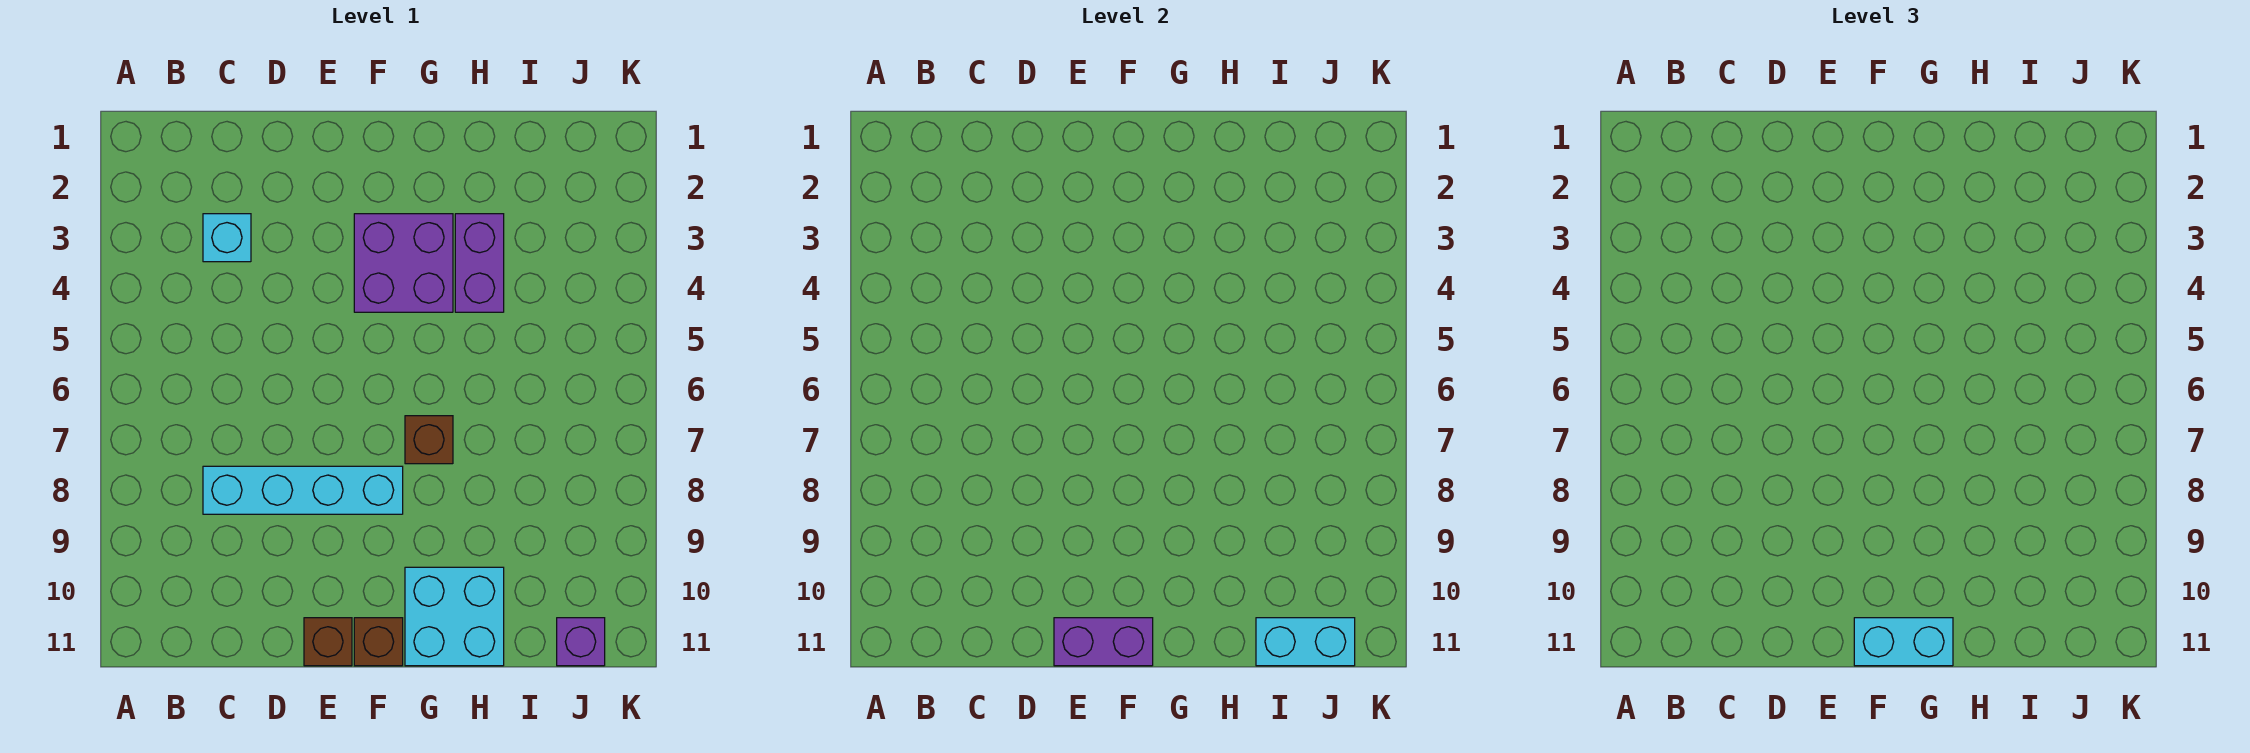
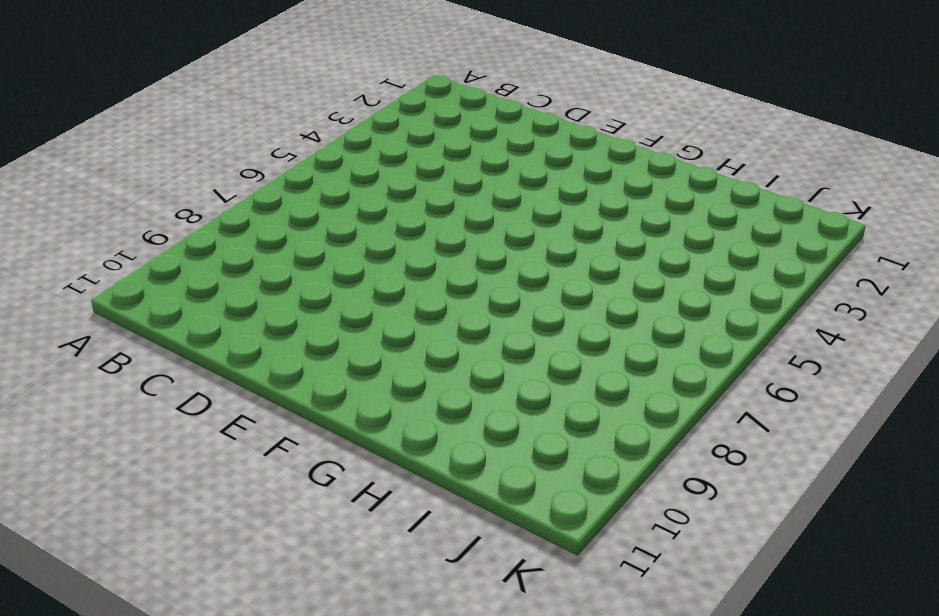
none -> cyan brick C3 level 1
none -> cyan brick C8:F8 level 1
none -> brown brick E11 level 1

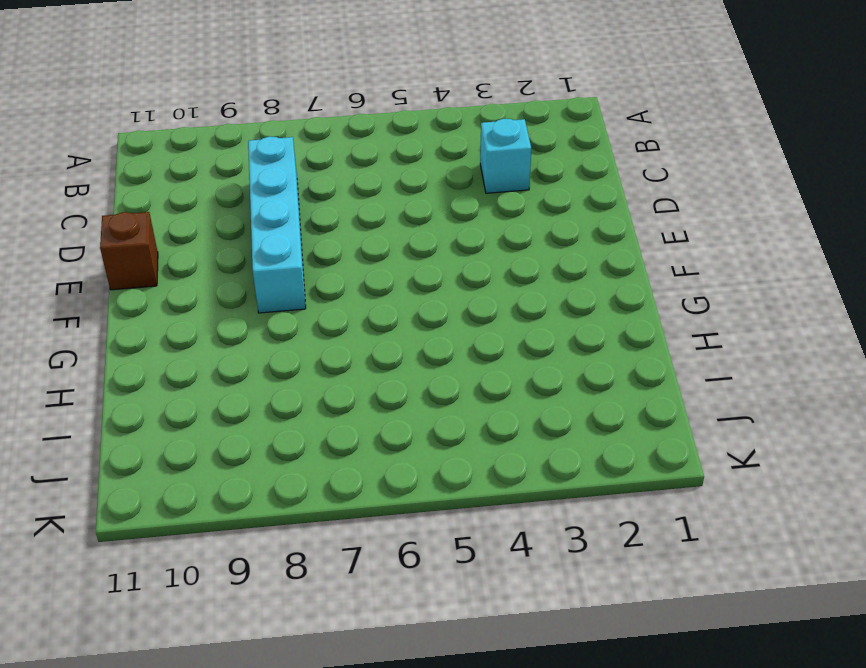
none -> purple brick F3:G4 level 1
none -> brown brick F11 level 1
none -> brown brick G7 level 1

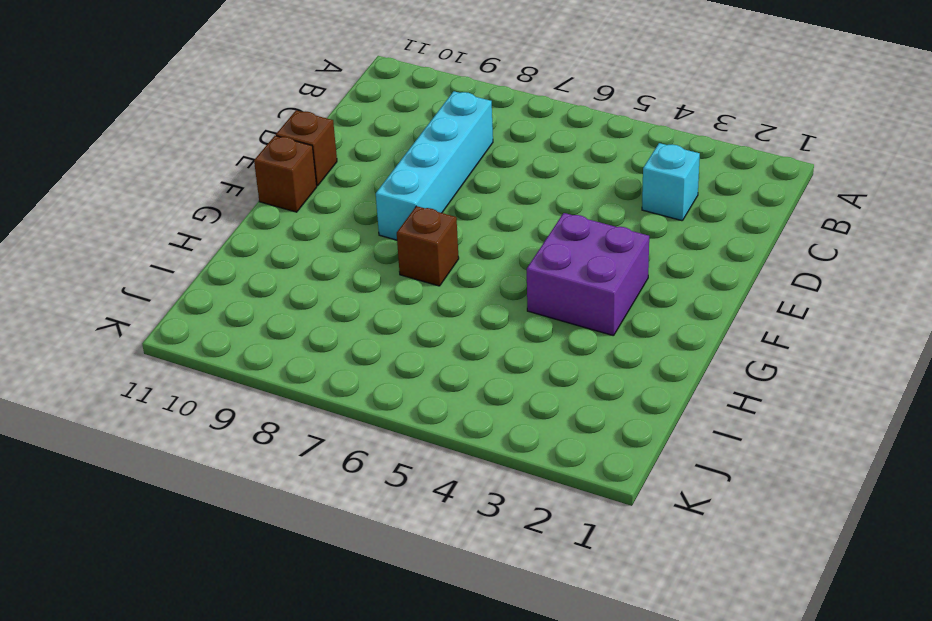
none -> cyan brick G10:H11 level 1
none -> purple brick H3:H4 level 1
none -> purple brick J11 level 1

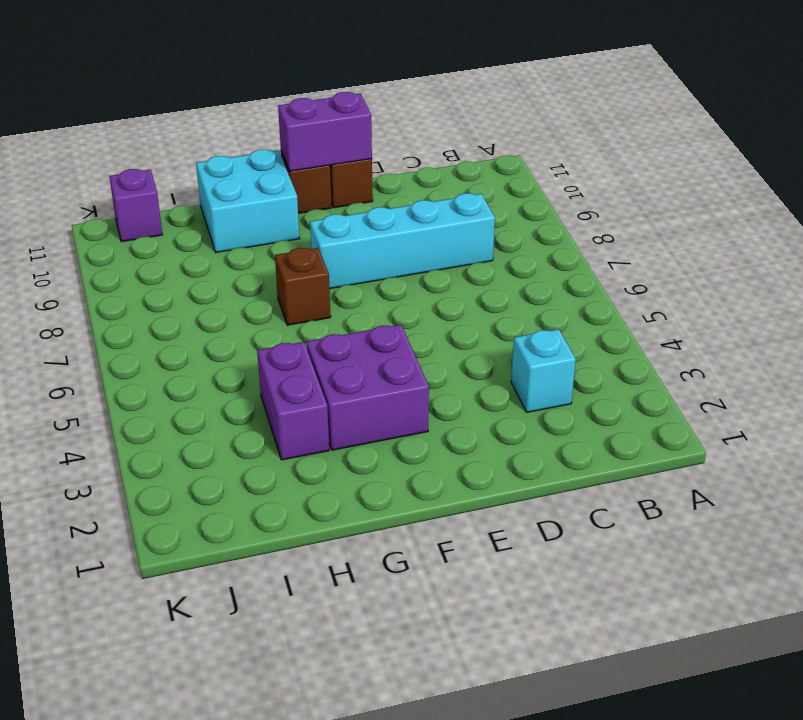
none -> cyan brick I11:J11 level 2
none -> cyan brick F11:G11 level 3

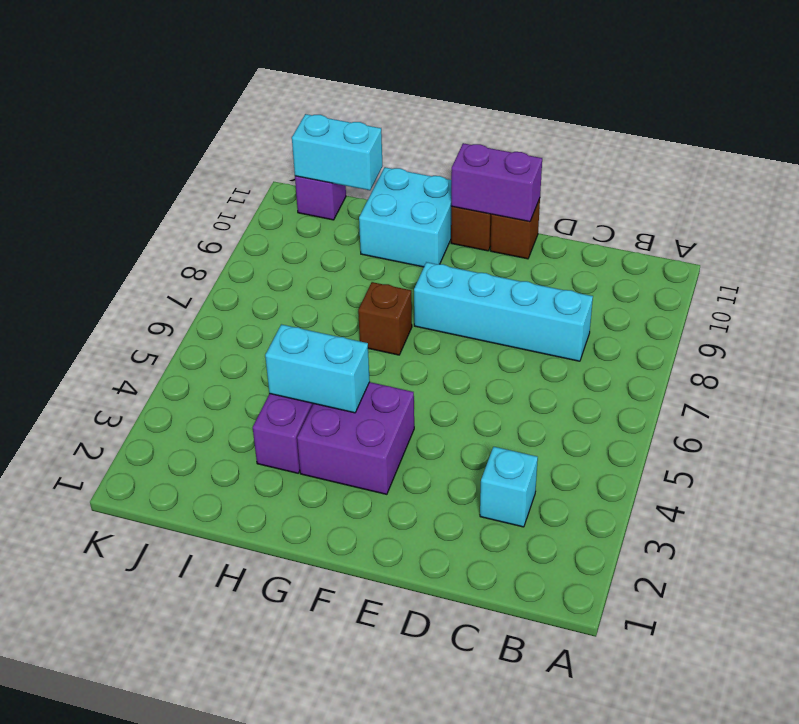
cyan brick G4:H4 level 2 -> cyan brick F11:G11 level 3

